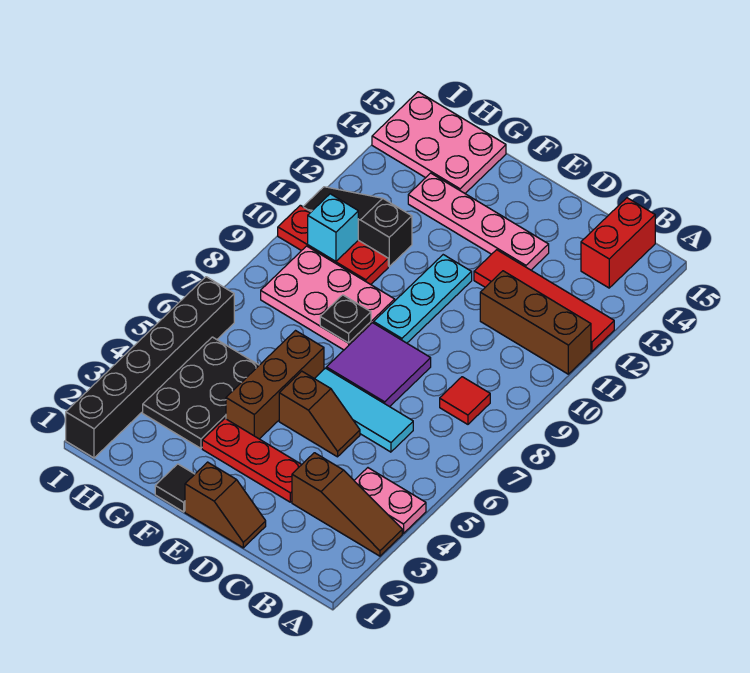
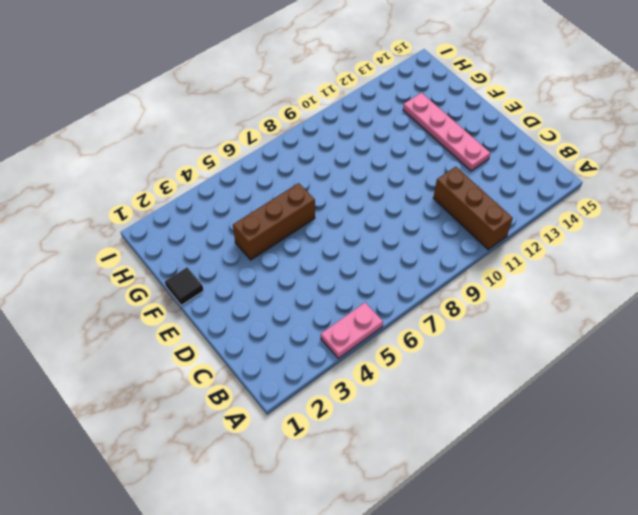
pink plate A4:A5 level 1 -> pink plate A4:B4 level 1
none -> brown slope A3:C3 level 1 top C
none -> red tile A12:D12 level 1
none -> red tile B8 level 1

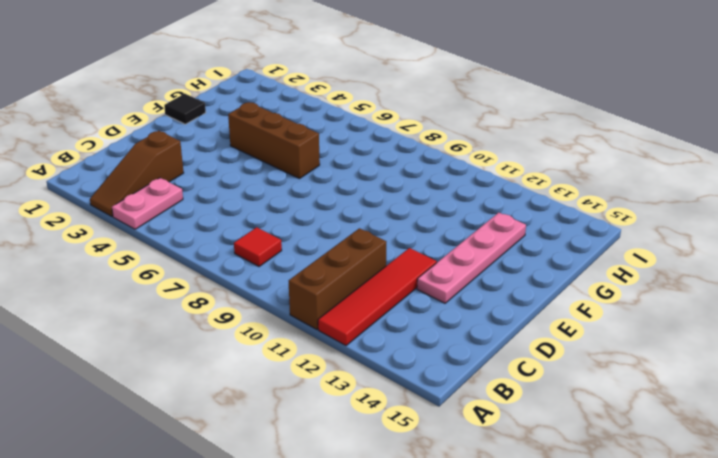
none -> red brick B14:B15 level 1
none -> cyan tile C6:E6 level 1
none -> brown slope D1:E1 level 1 top E

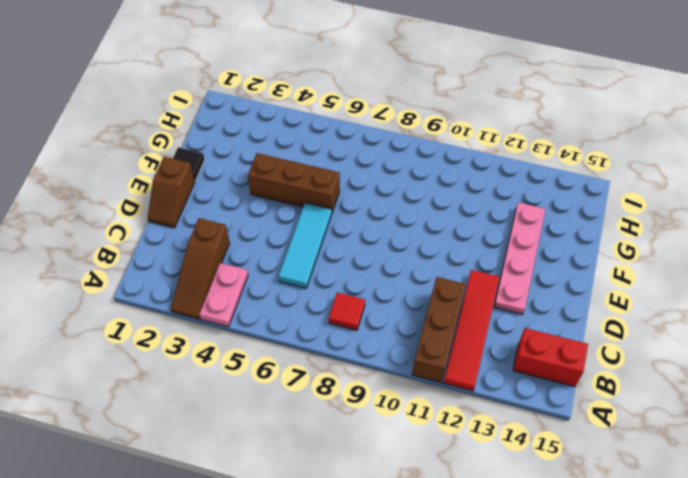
none -> red plate D3:F3 level 1
none -> brown slope D5:E5 level 1 top E
none -> purple tile D7:E8 level 1

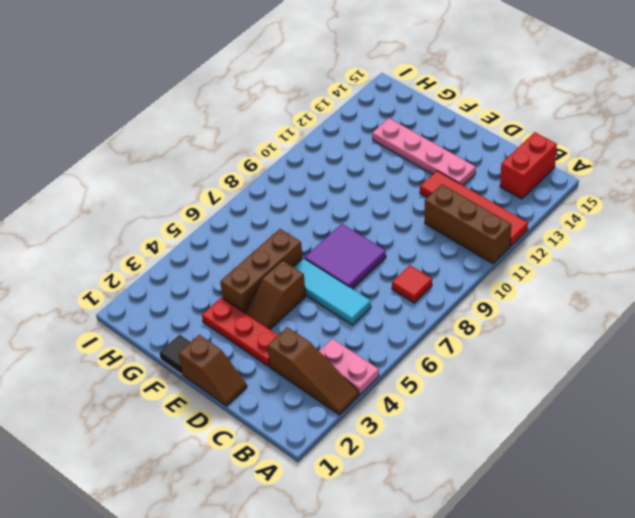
brown slope E4:E5 level 1 top 5 -> brown slope D5:E5 level 1 top E
none -> cyan plate E9:E11 level 1
none -> pink plate F8:H9 level 1
none -> black plate G3:H5 level 1

